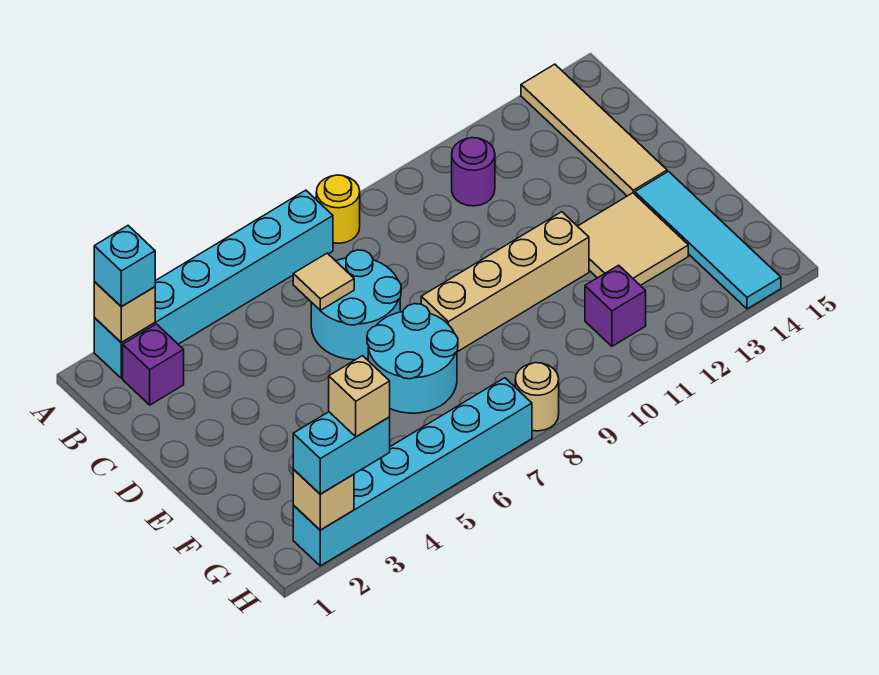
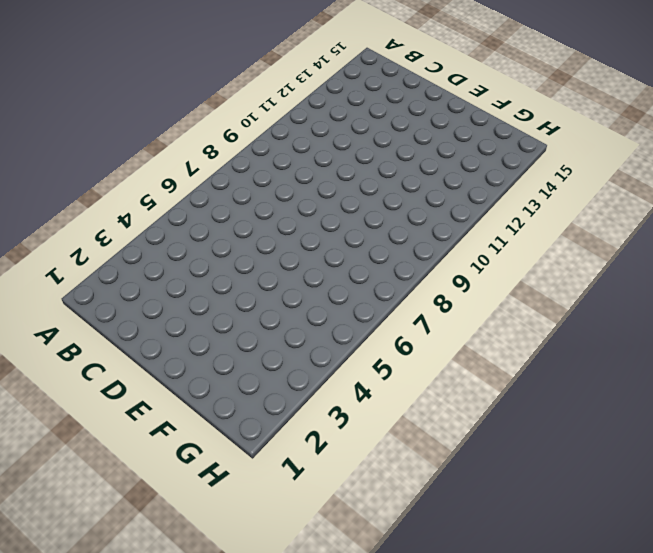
none -> cyan brick A2:A7 level 1
none -> yellow round brick A8 level 1
none -> tan tile A14:D14 level 1

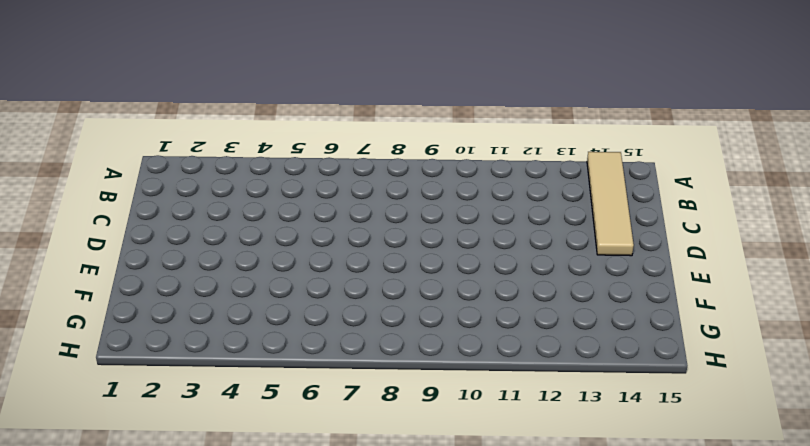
none -> cyan brick A2:A7 level 1
none -> yellow round brick A8 level 1
none -> purple brick B2 level 1

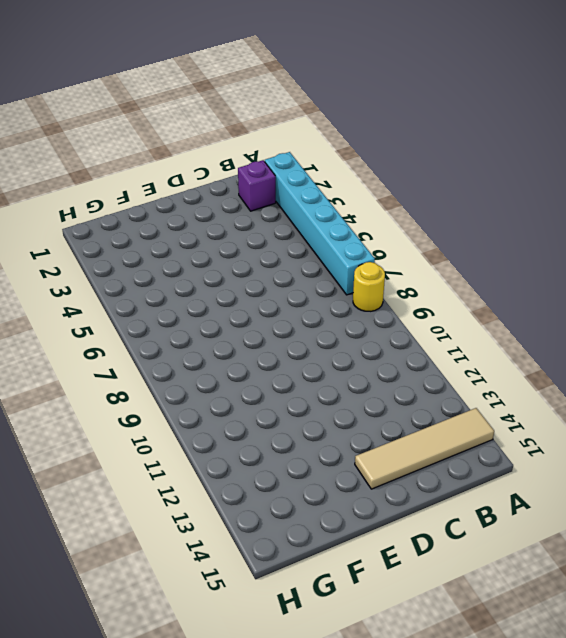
none -> purple round brick B11 level 1
none -> cyan round brick C6:D7 level 1
none -> cyan round brick E6:F7 level 1

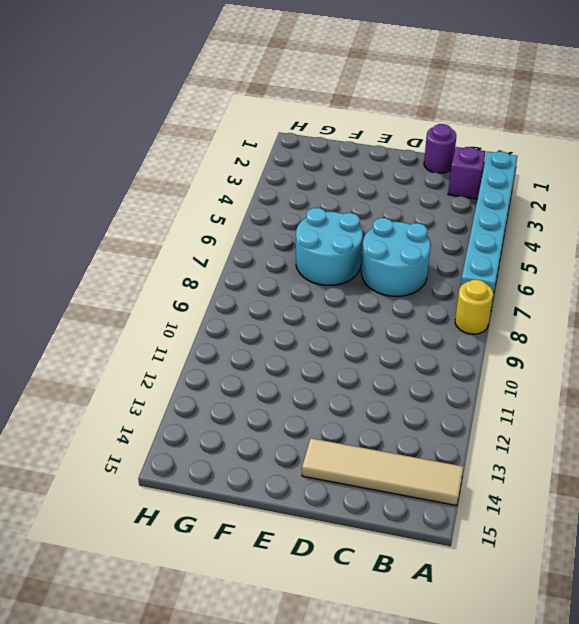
purple round brick C1 level 1 -> purple round brick B11 level 1
none -> tan brick E8:E11 level 1
none -> tan tile E12:F13 level 1
none -> cyan tile E14:H14 level 1

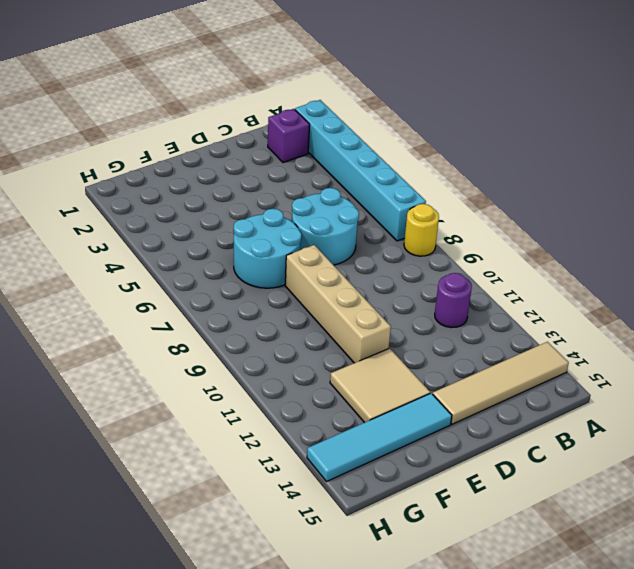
none -> purple brick G11 level 1
none -> cyan brick H2:H7 level 1
none -> tan round brick H8 level 1

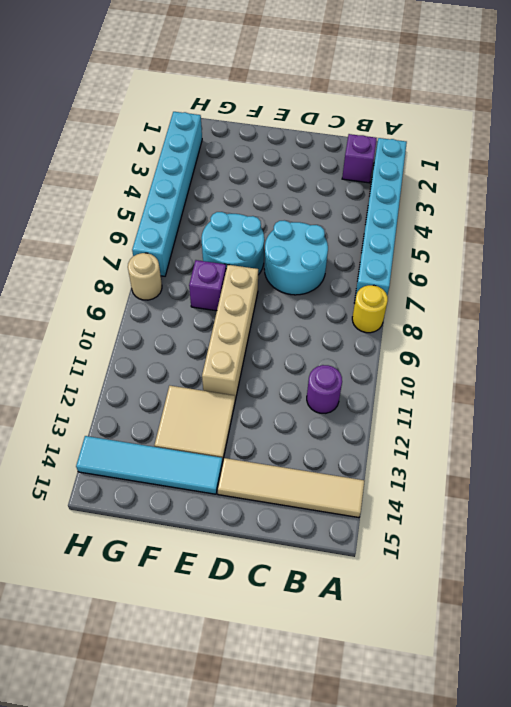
purple brick F8 level 1 -> purple brick G11 level 1
none -> tan brick A2 level 2
none -> tan tile C6 level 2
none -> tan brick H2 level 2

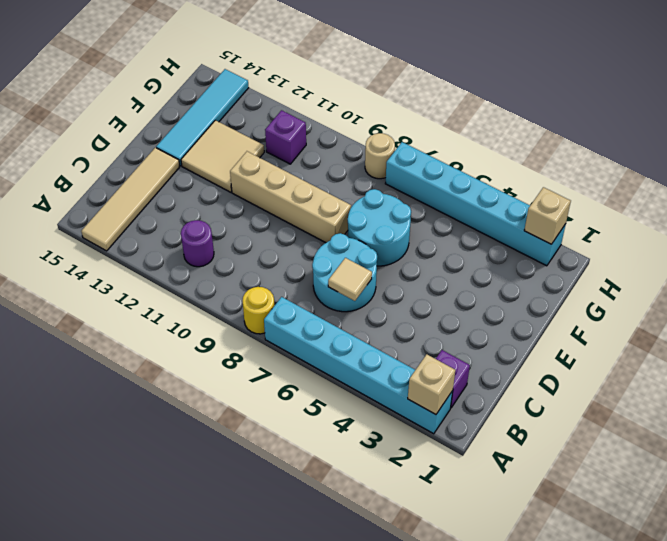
none -> cyan brick A2 level 3
none -> cyan brick H2:H3 level 3
none -> tan brick H3 level 4

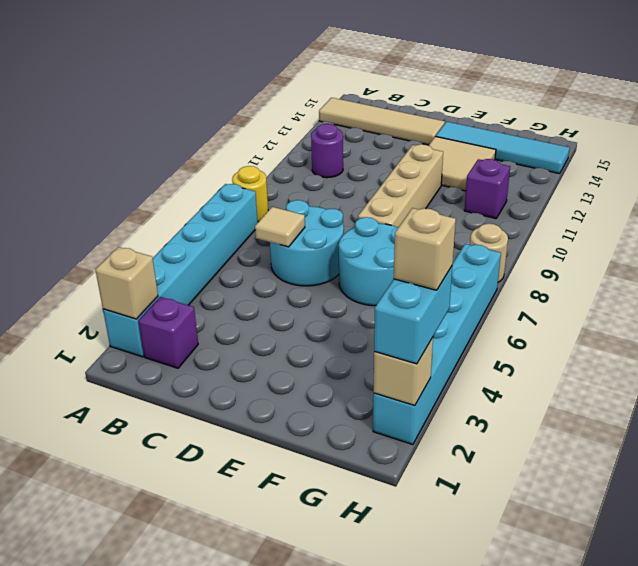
none -> cyan brick A2 level 3

